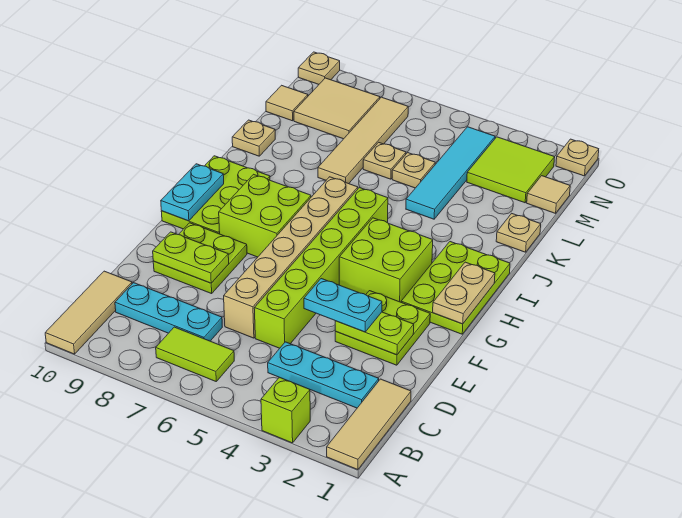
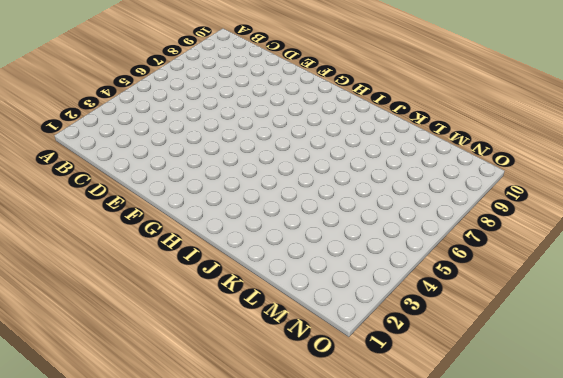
none -> tan tile A1:C1 level 1
none -> lime brick A3 level 1
none -> tan tile A10:C10 level 1
none -> lime tile B6:B7 level 1

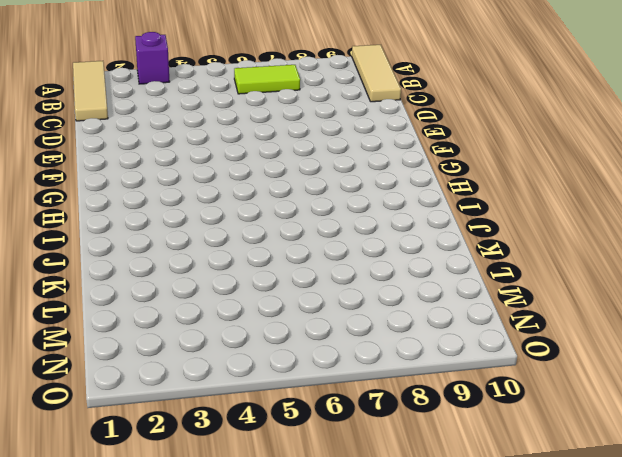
purple brick A3 level 1 -> lime brick A3 level 1
none -> cyan plate C2:C4 level 1
none -> cyan plate C7:C9 level 1
none -> lime brick D5:I5 level 1
none -> tan brick D6:I6 level 1

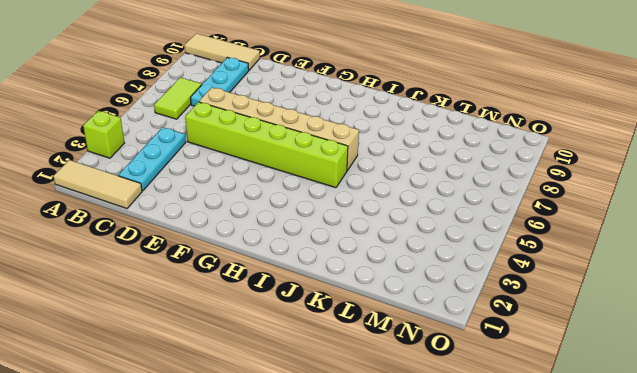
none -> lime plate E2:F3 level 1
none -> lime plate E8:F9 level 1
none -> lime plate G1:I2 level 1
none -> lime brick G3:H4 level 1

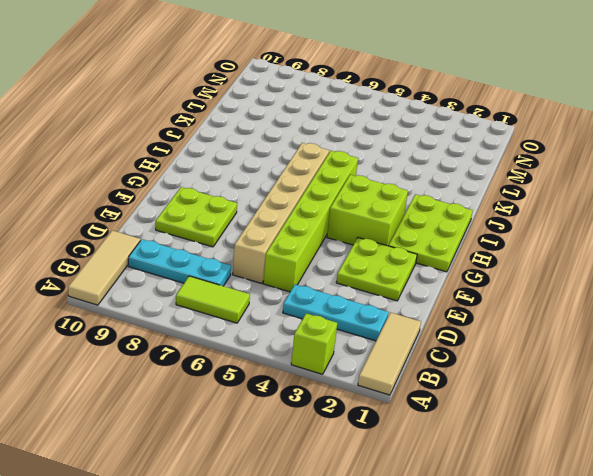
none -> lime brick G7:H8 level 1
none -> lime plate G9:I10 level 1
none -> tan plate K1 level 1
none -> cyan tile K4:N4 level 1

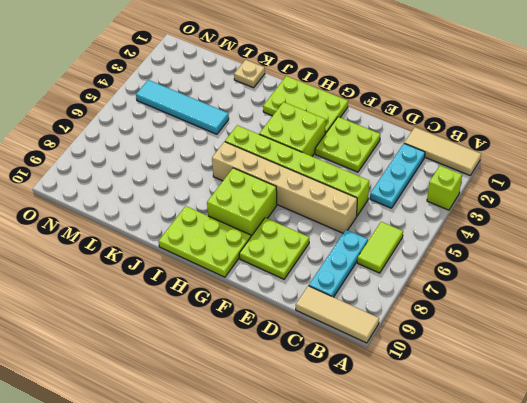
none -> tan tile K7:N7 level 1
none -> tan plate K10 level 1
none -> tan plate L5 level 1
none -> tan plate L6 level 1

